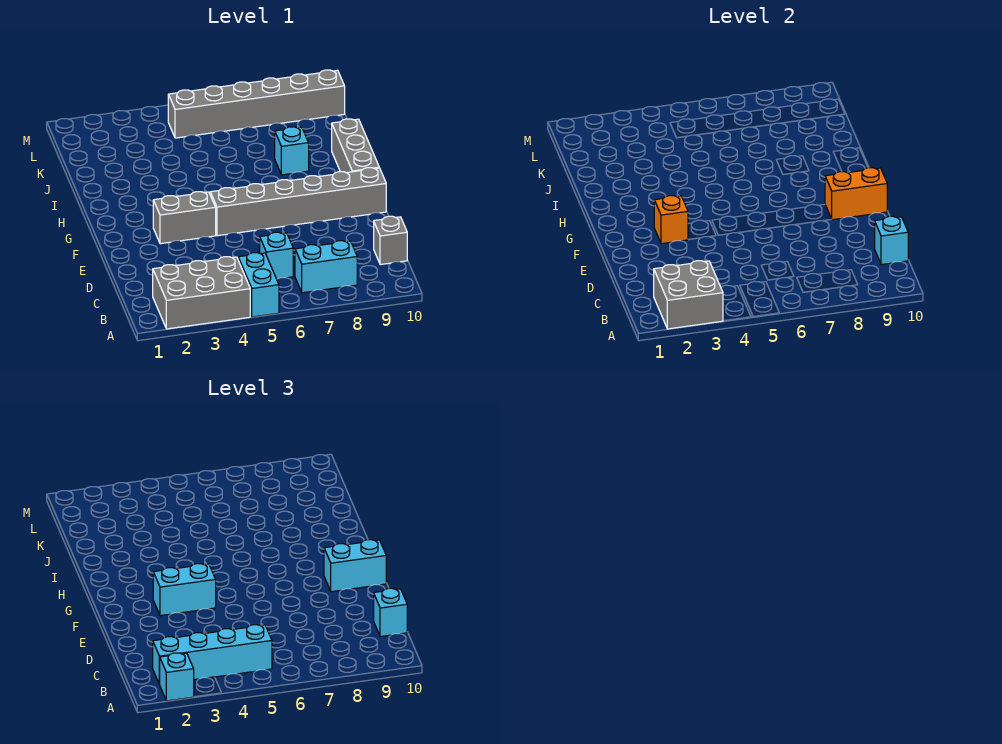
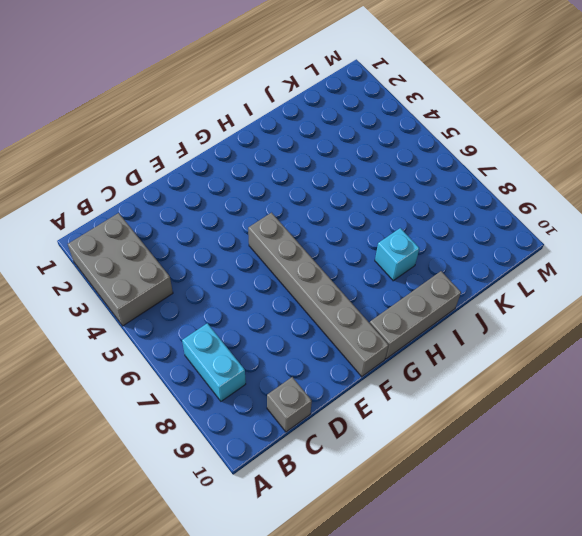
none -> cyan brick A5:B5 level 1
none -> cyan brick C6 level 1
none -> grey brick F3:F4 level 1

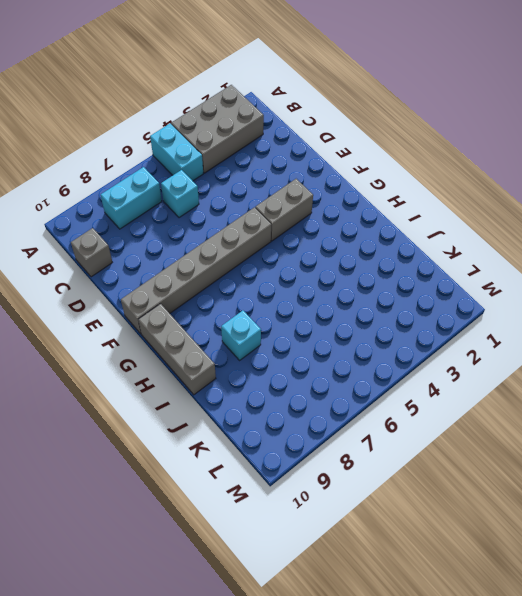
none -> grey brick L5:L10 level 1
none -> grey brick A2:B3 level 2
none -> cyan brick C10 level 2

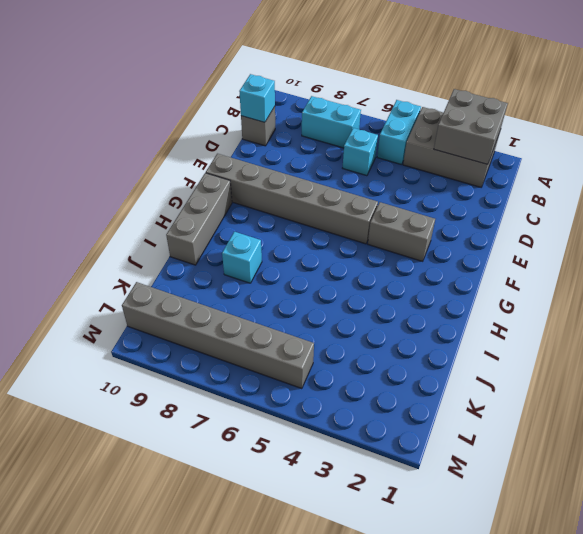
none -> orange brick F3 level 2
none -> orange brick F9:F10 level 2
none -> cyan brick A2 level 3

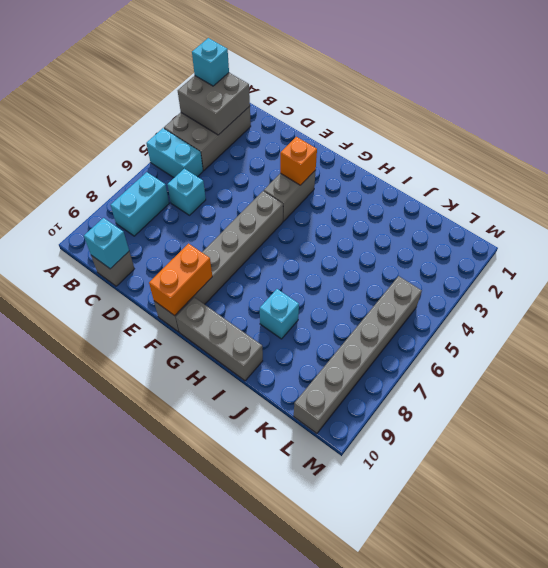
none -> cyan brick B2:B5 level 3
none -> cyan brick C10 level 3
none -> cyan brick F3:F4 level 3

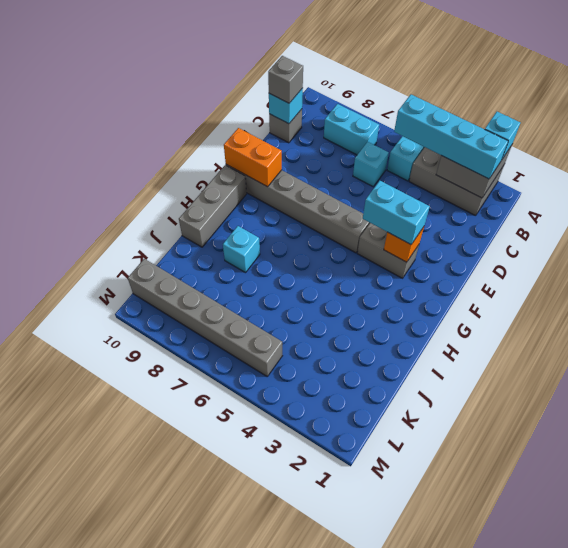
grey brick C10 level 3 -> cyan brick C10 level 3
none -> cyan brick F9:F10 level 3

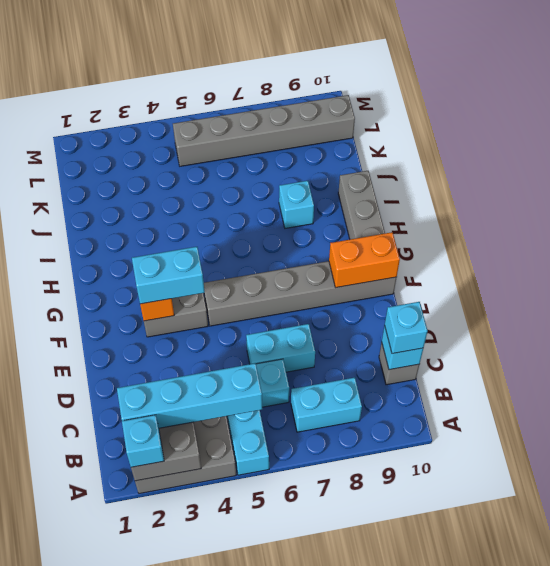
cyan brick D6:D7 level 1 -> cyan brick F9:F10 level 3

